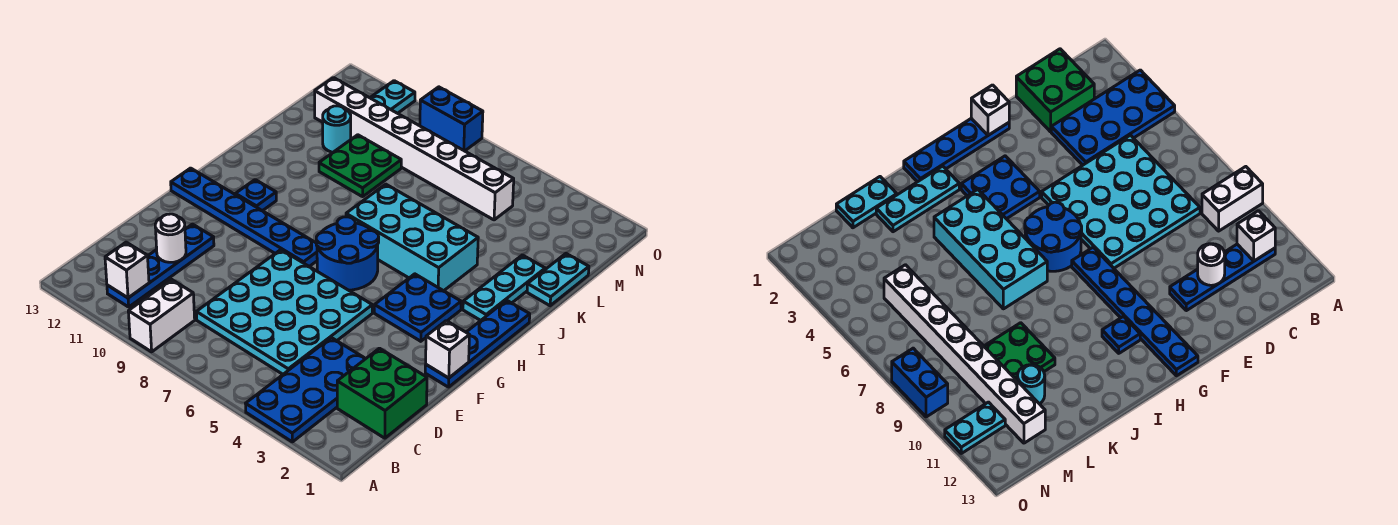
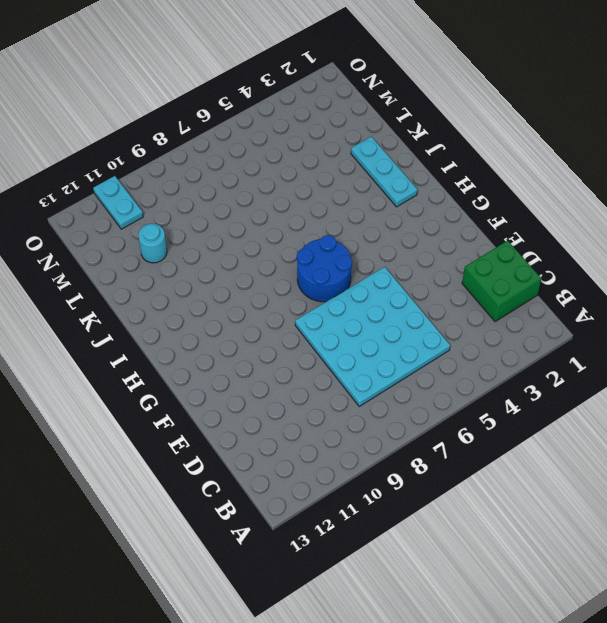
none -> blue plate A3:D4 level 1
none -> white brick A9:B9 level 1
none -> blue plate B11:E11 level 1

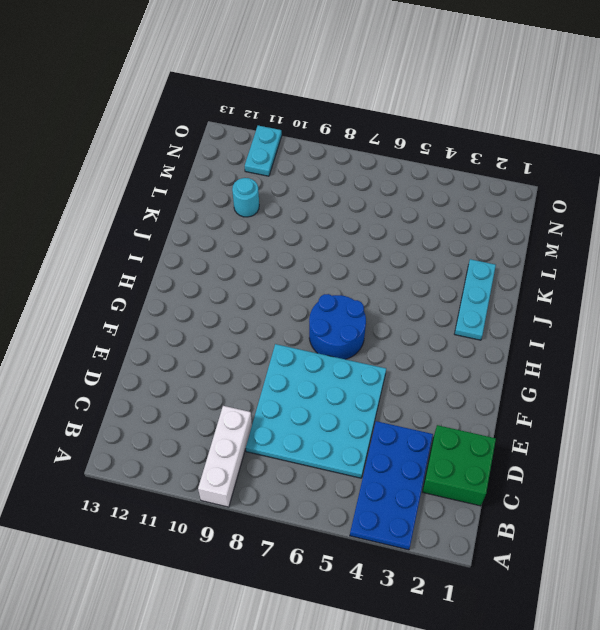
white brick A9:C9 level 1 -> white brick A9:B9 level 1
none -> blue plate B11:E11 level 1
none -> blue plate F1:I1 level 1
none -> blue plate G3:H4 level 1

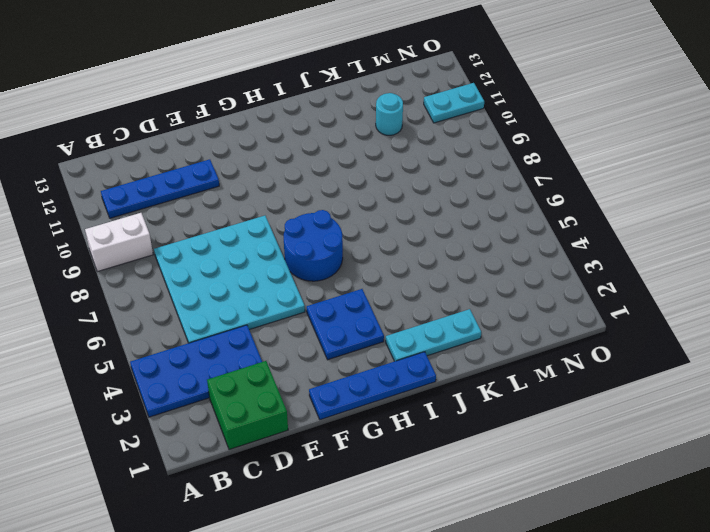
none -> blue plate G8:G13 level 1
none -> blue plate H11 level 1
none -> cyan brick I4:J7 level 1

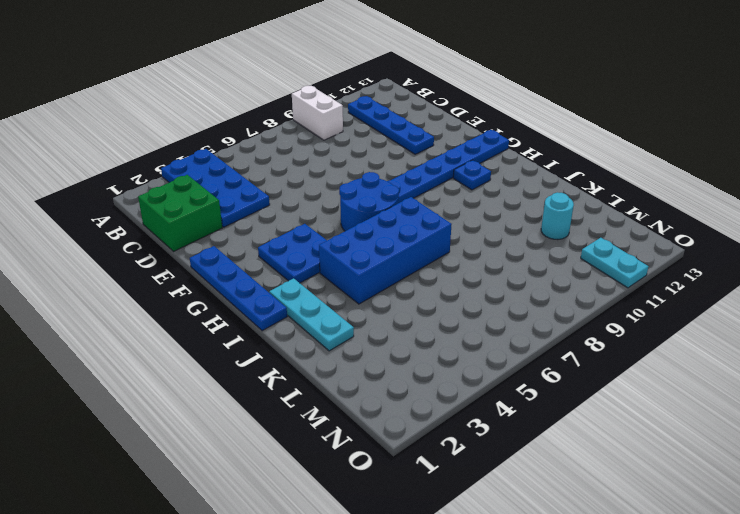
blue brick I4:J7 level 1 -> cyan brick I4:J7 level 1
none -> cyan plate C5:F8 level 1
none -> cyan plate K1:L1 level 1
none -> green plate K9:L10 level 1

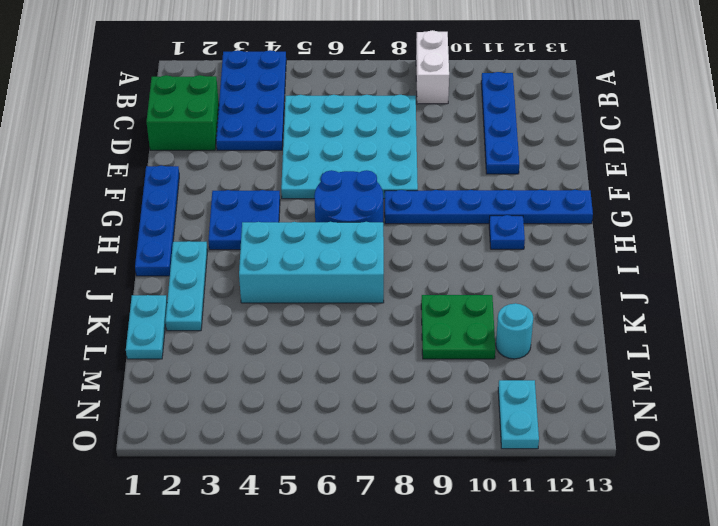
none -> white brick M5:M12 level 1
none -> blue brick O8:O9 level 1
none -> white brick B11 level 2

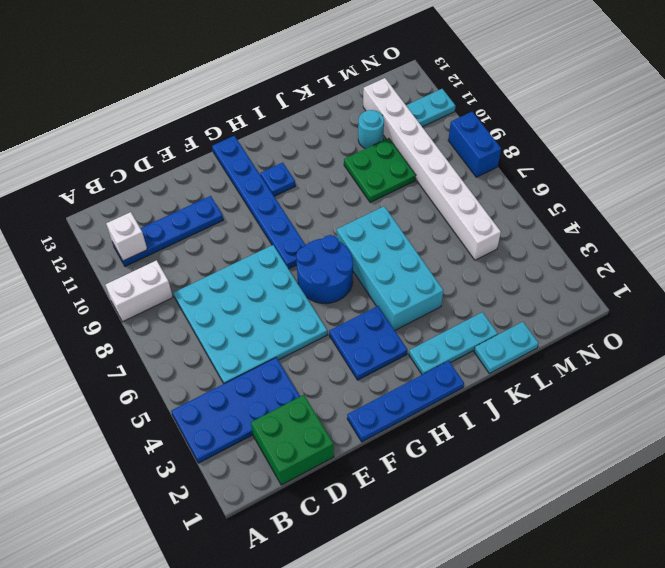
none -> white round brick D11 level 2
none -> white brick F1 level 2

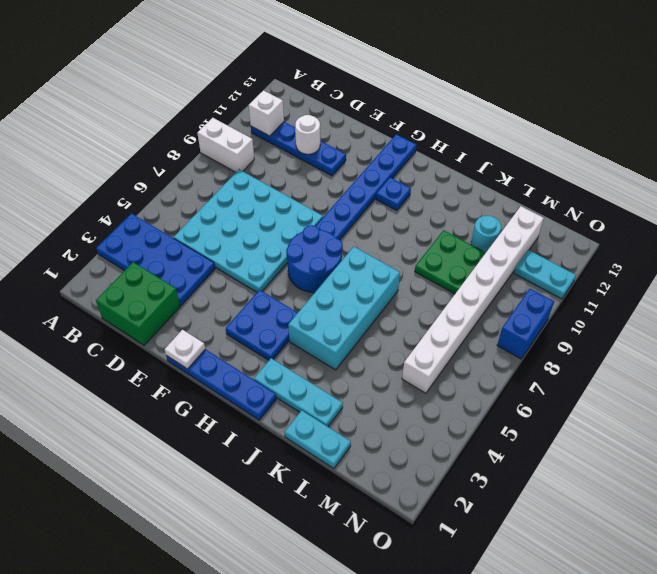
white plate F1 level 2 -> white brick F1 level 2

